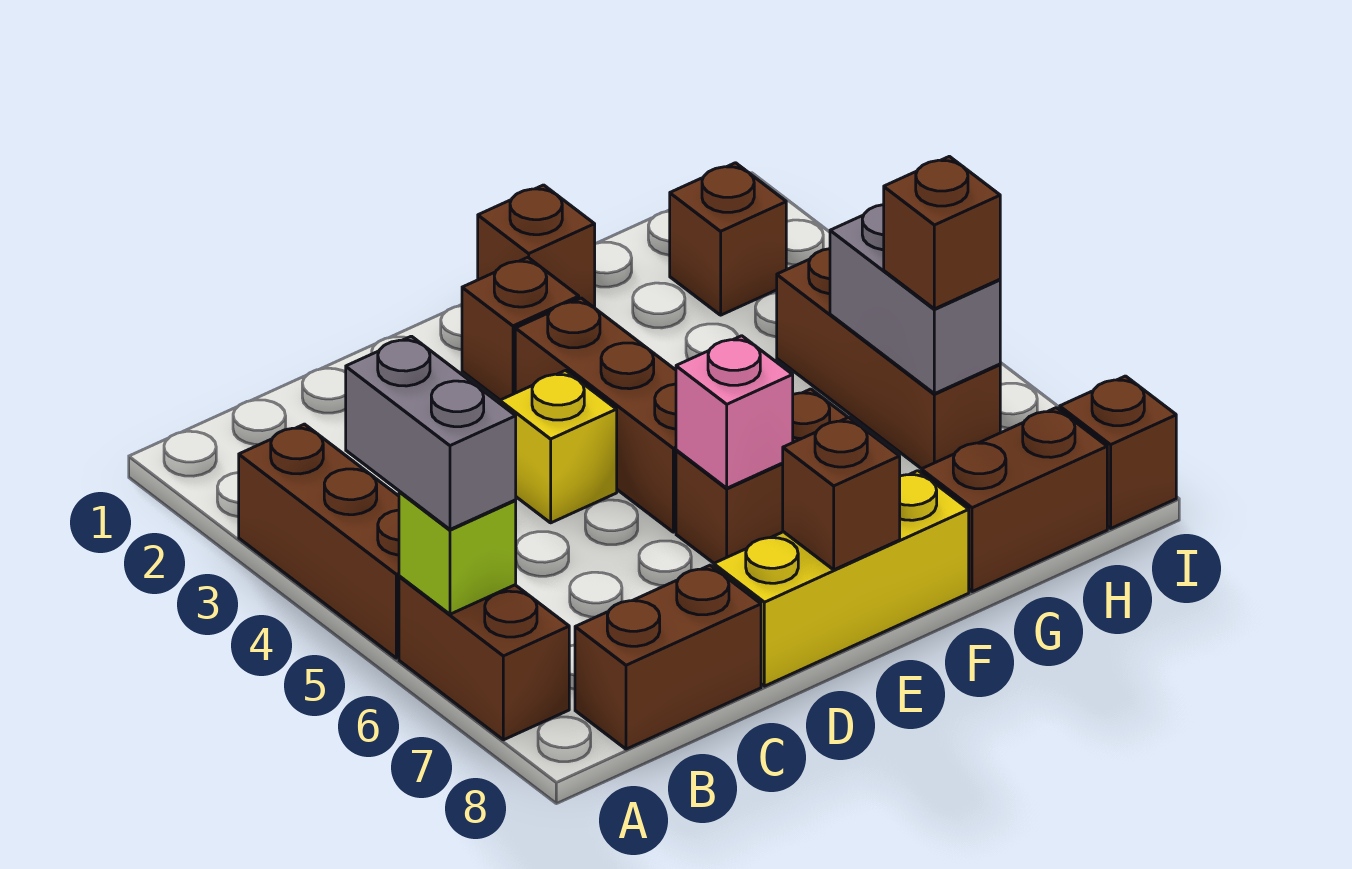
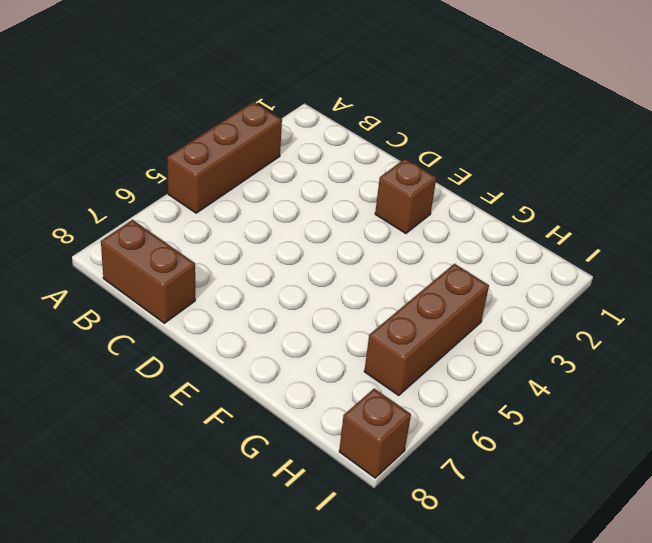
none -> brown brick A6:A7 level 1
none -> yellow brick D4 level 1
none -> yellow brick D8:F8 level 1

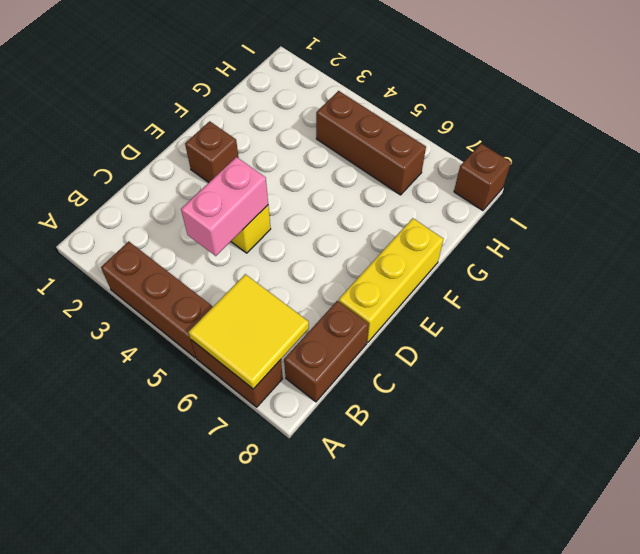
yellow tile A6:B7 level 2 -> lime brick A6 level 2
pink brick C4:D4 level 2 -> none
none -> brown brick E3:E5 level 1
none -> brown brick E6:F6 level 1
none -> brown brick F1 level 1

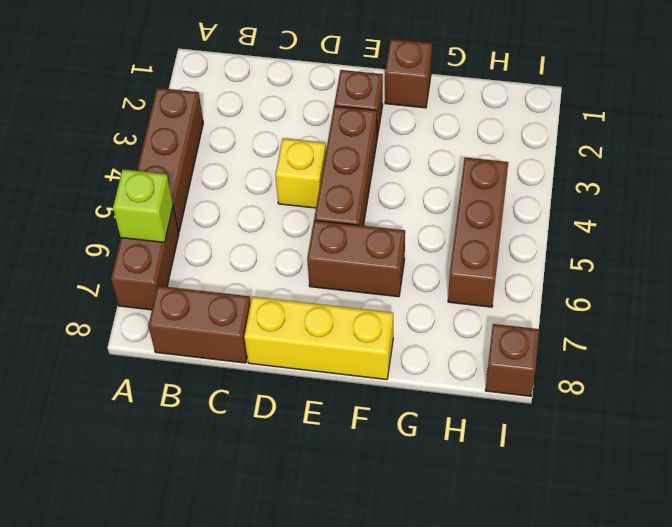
none -> brown brick G8:H8 level 1
none -> brown brick H2 level 1
none -> pink brick E6 level 2

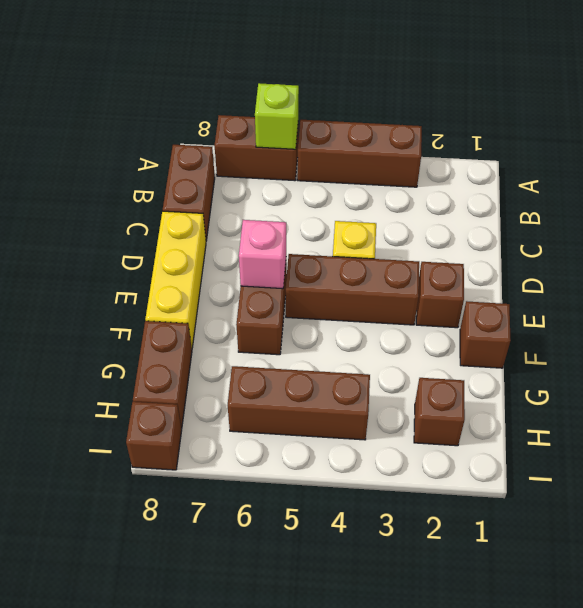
none -> brown brick E8 level 2
none -> grey brick H5:H6 level 2
none -> grey brick A5:A6 level 3

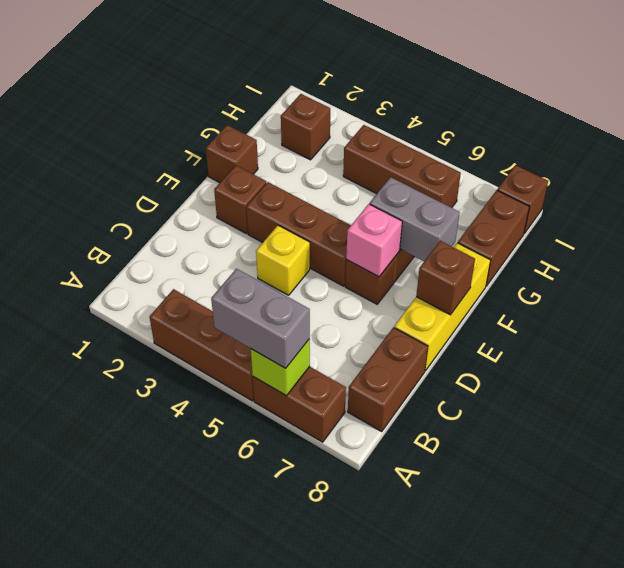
grey brick F6:F7 level 2 -> grey brick H5:H6 level 2
none -> brown brick H6 level 3

